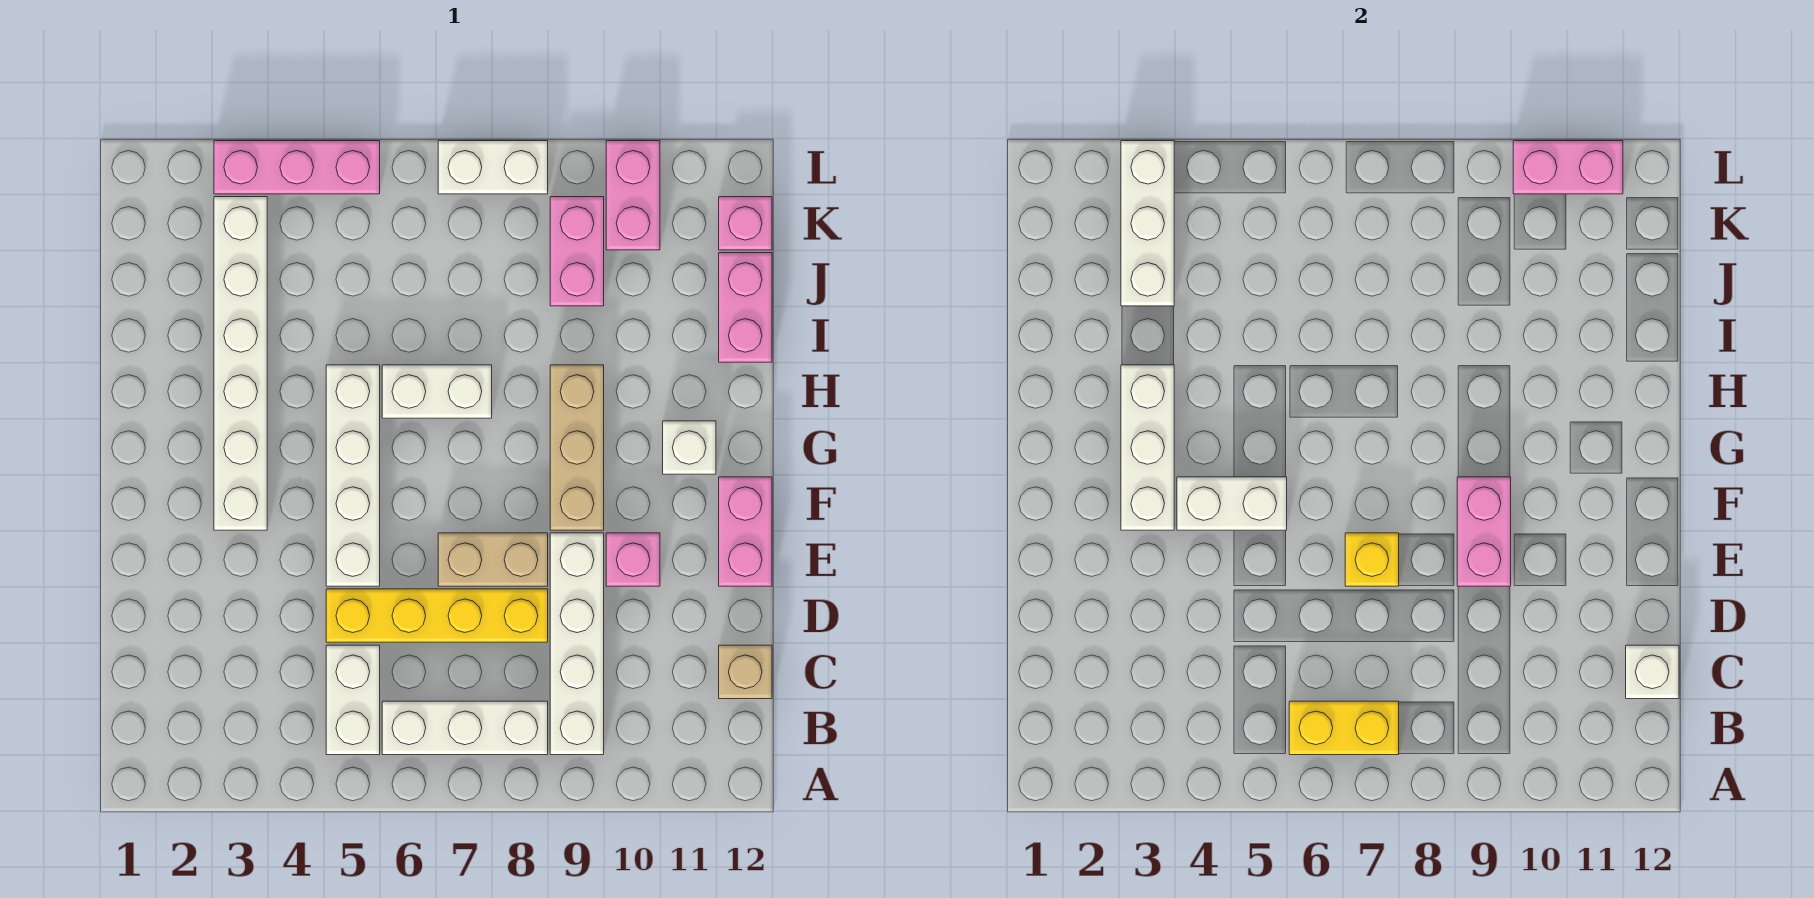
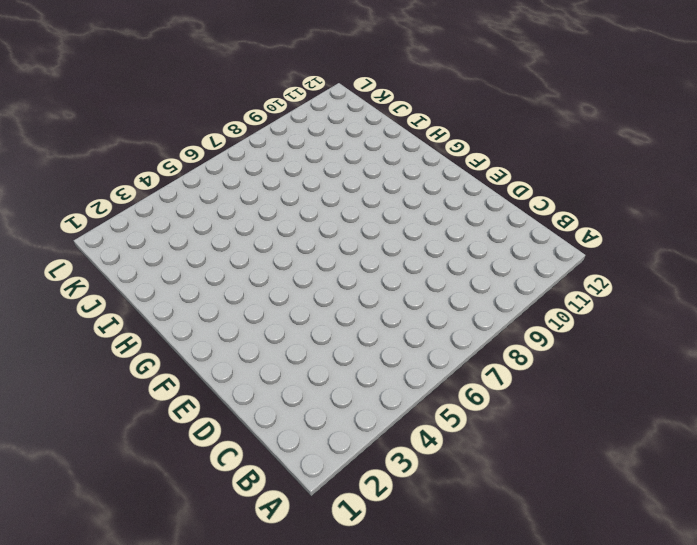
none -> white brick B5:C5 level 1
none -> white brick B6:B8 level 1
none -> white brick B9:E9 level 1

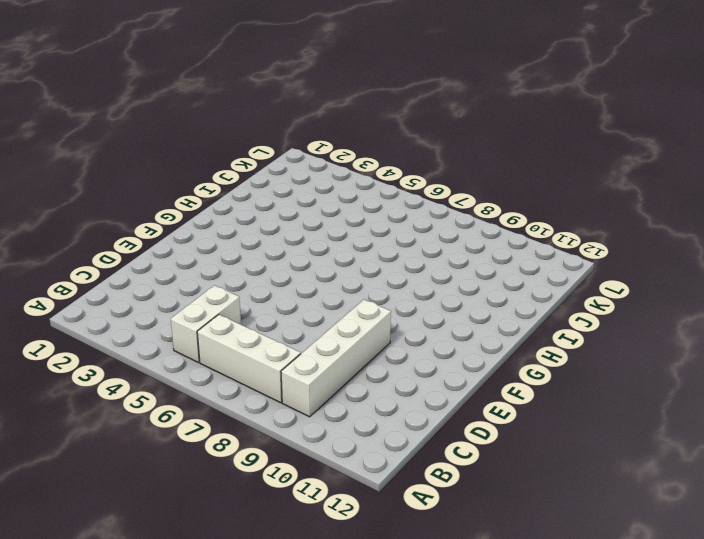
none -> tan brick C12 level 1
none -> yellow brick D5:D8 level 1
none -> white brick E5:H5 level 1

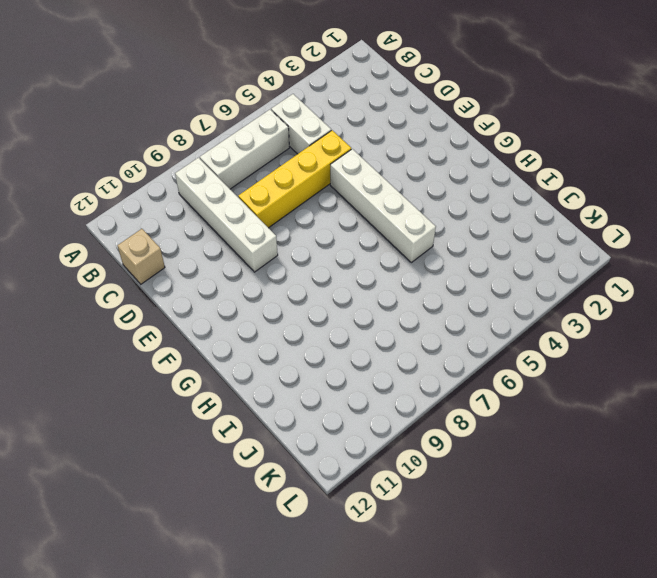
none -> tan brick E7:E8 level 1
none -> pink brick E10 level 1
none -> pink brick E12:F12 level 1

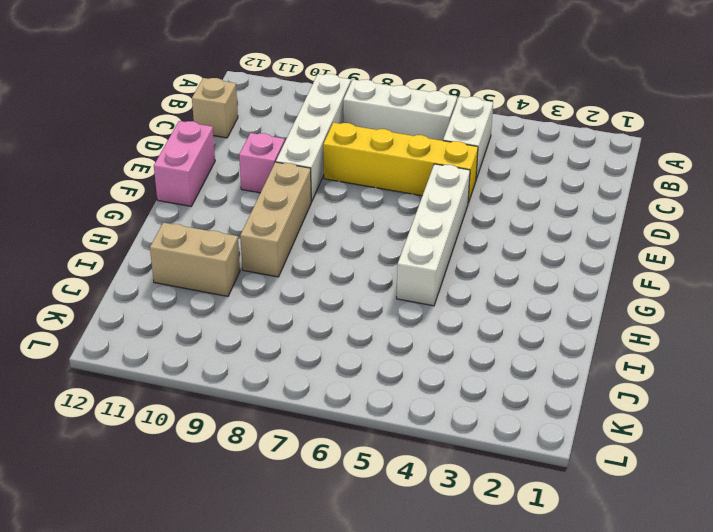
tan brick I10:I11 level 1 -> tan brick E7:E8 level 1
none -> white brick F3:K3 level 1
none -> white brick G11 level 1
none -> white brick H6:H7 level 1

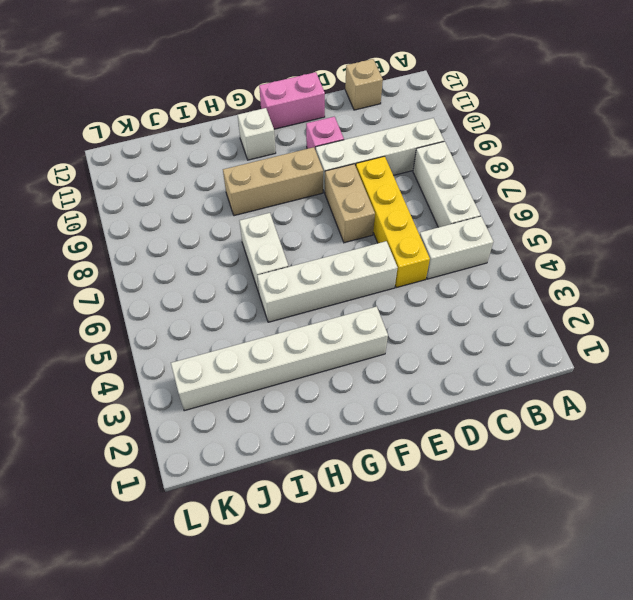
none -> pink brick I12:J12 level 1
none -> pink brick J9:K9 level 1
none -> pink brick K10:L10 level 1

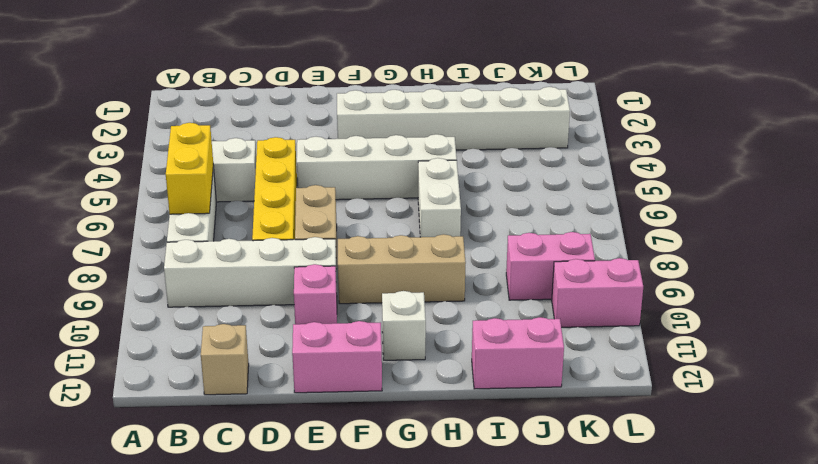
none -> pink brick K12 level 1
none -> pink brick L3:L5 level 1
none -> white brick L7:L8 level 1

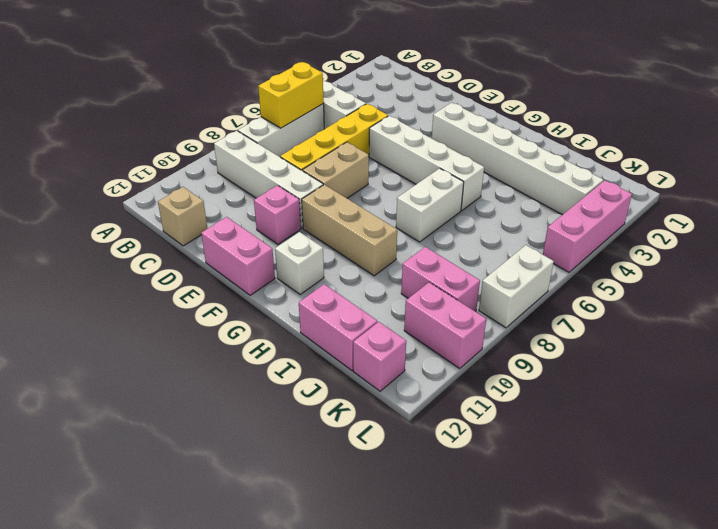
none -> white brick C12 level 2
none -> yellow brick E7 level 2
none -> pink brick E9:F9 level 2

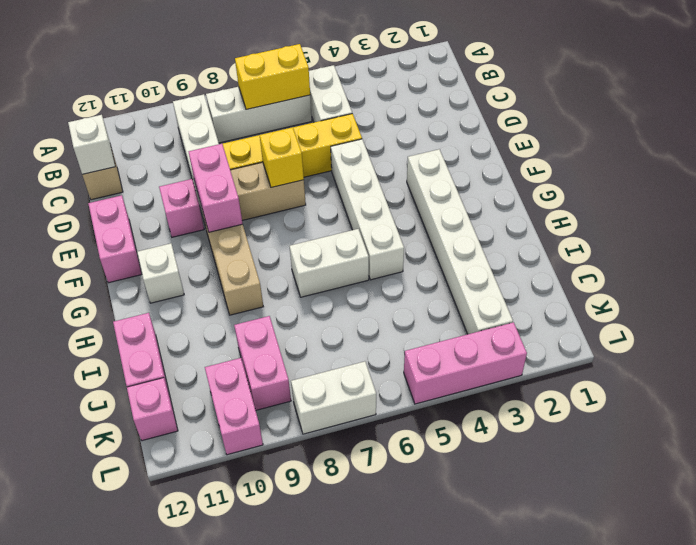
none -> white brick F3:H3 level 2
none -> white brick F4:F5 level 2
none -> white brick J3:L3 level 2

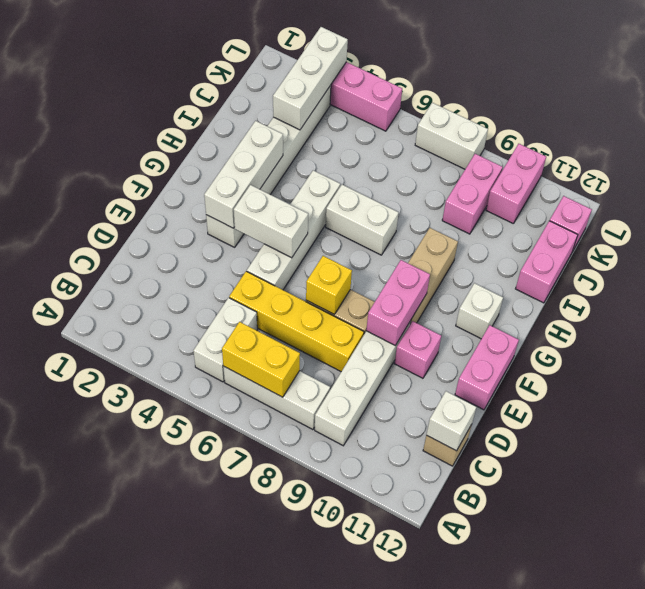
none -> pink brick L10:L11 level 2

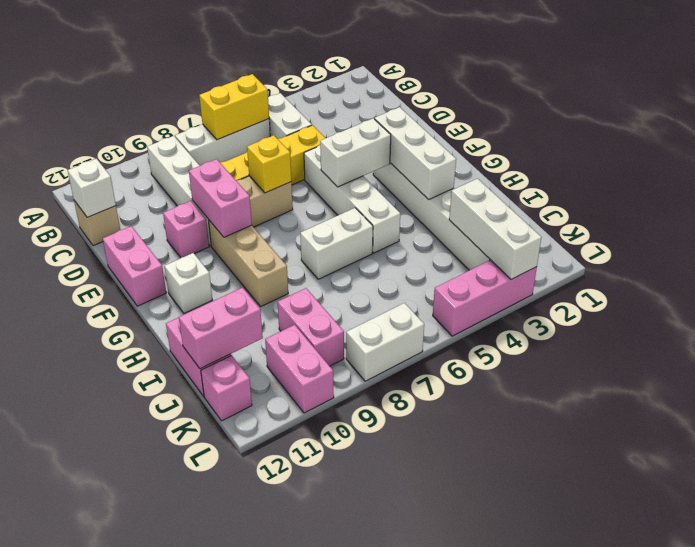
pink brick J11:J12 level 2 -> pink brick L10:L11 level 2

